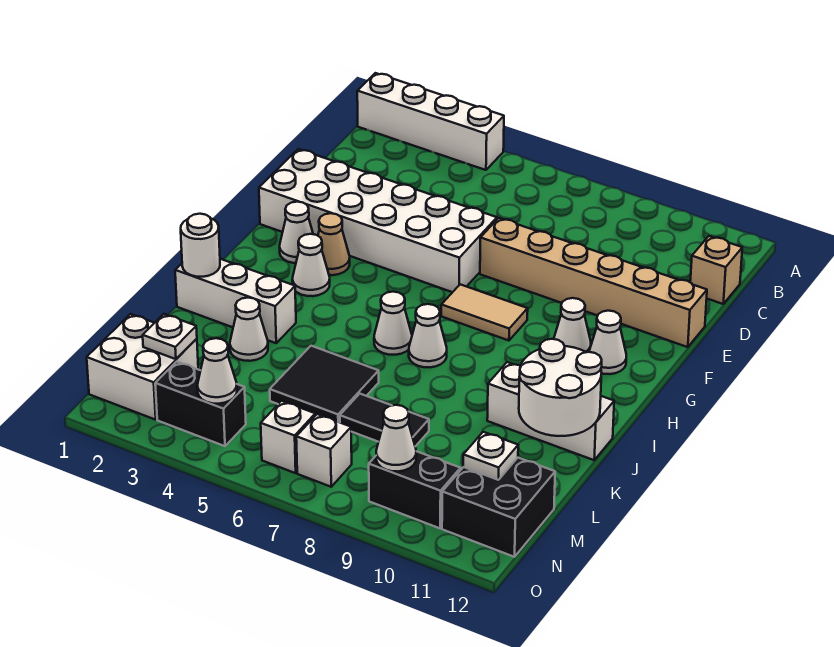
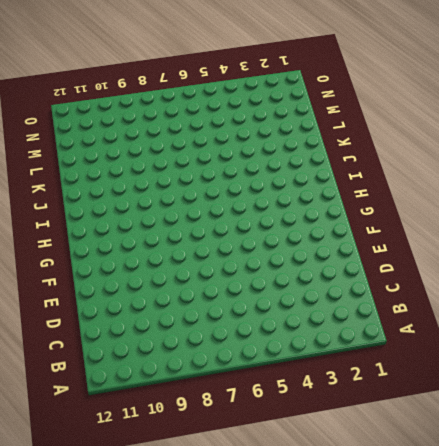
none -> white brick A1:A4 level 1
none -> tan brick C12 level 1
none -> white brick E1:F6 level 1

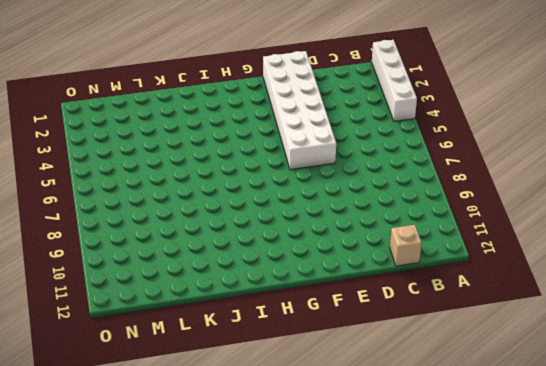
none -> tan brick E7:E12 level 1
none -> white cone G2 level 1
none -> tan cone G3 level 1

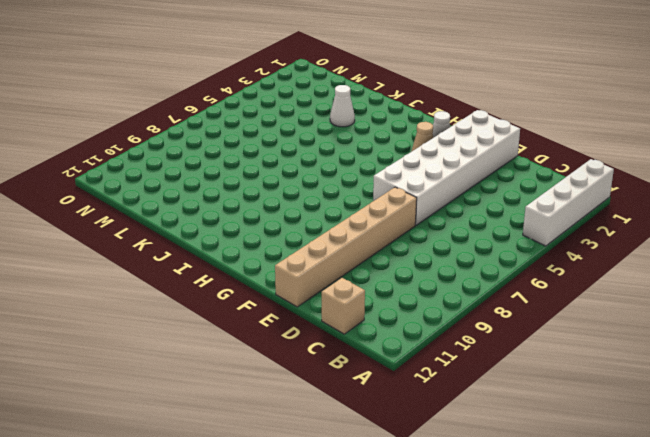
none -> tan tile G7:G8 level 1
none -> white cone G10 level 1
none -> white cone G11 level 1

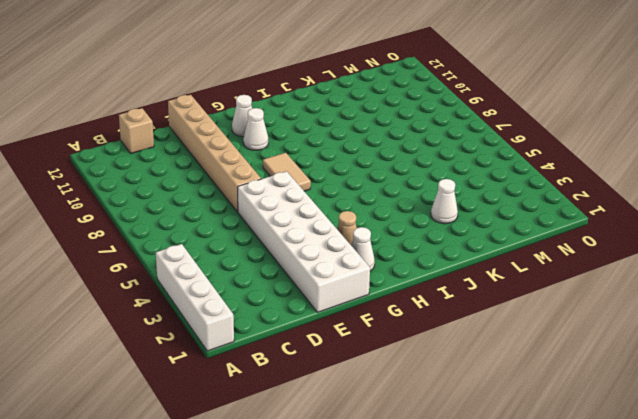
none -> white cone H3 level 1
none -> white cone I6 level 1
none -> white cone I7 level 1

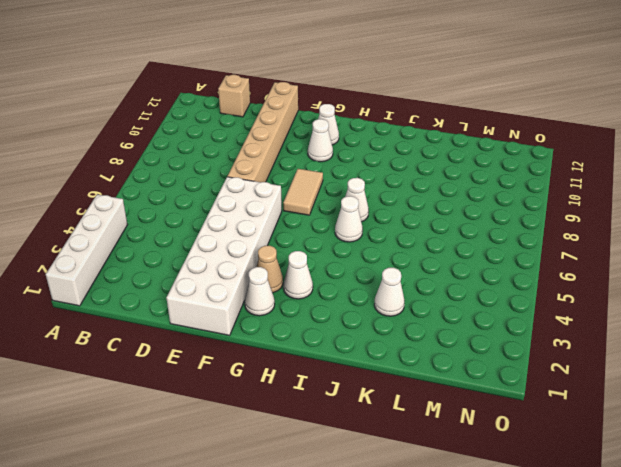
none -> white brick J1:J3 level 1
none -> white brick J10:J12 level 1
none -> black tile K5:L6 level 1

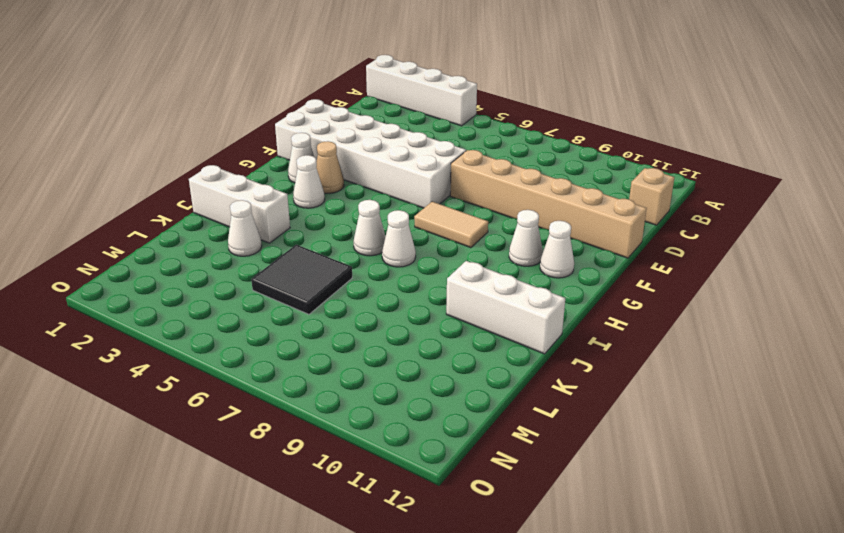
none -> black tile L7:L8 level 1
none -> white brick M1:N2 level 1
none -> black brick M11:N12 level 1

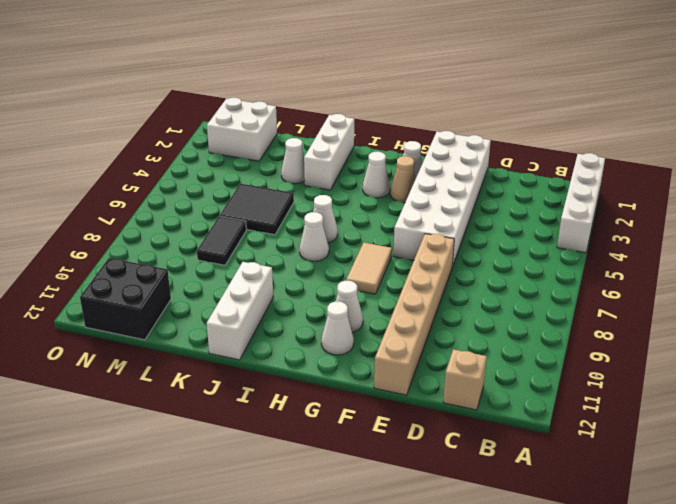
none -> black brick N3:N4 level 1
none -> white brick N6 level 1
none -> white brick N7 level 1

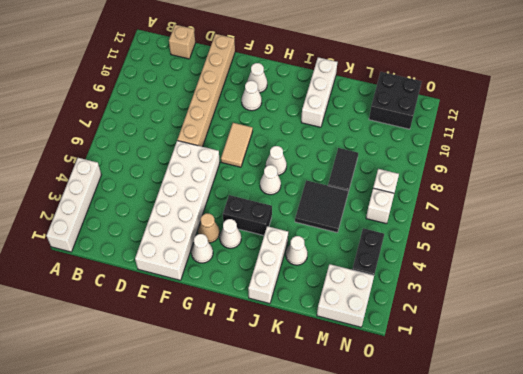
black brick H4:I4 level 1 -> black brick N9:N10 level 1
none -> white round brick J1 level 2
none -> white round brick J11:K12 level 2
none -> white plate M2 level 2

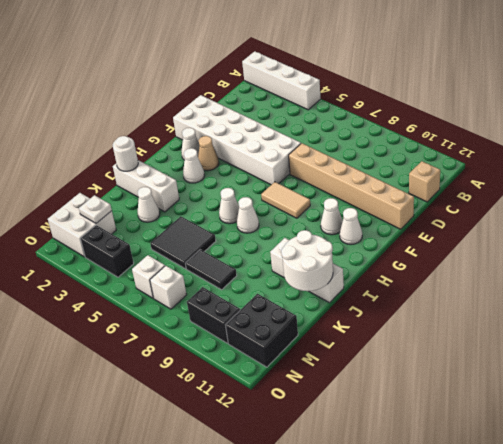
none -> white plate M11 level 2
none -> white cone N4 level 2
none -> white cone N9 level 2

